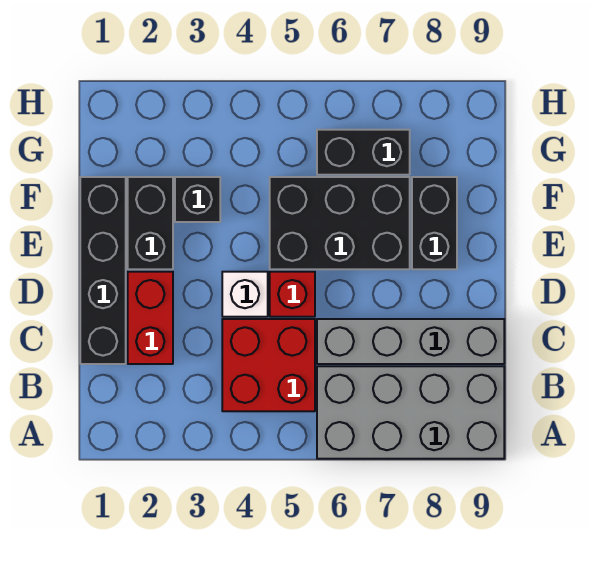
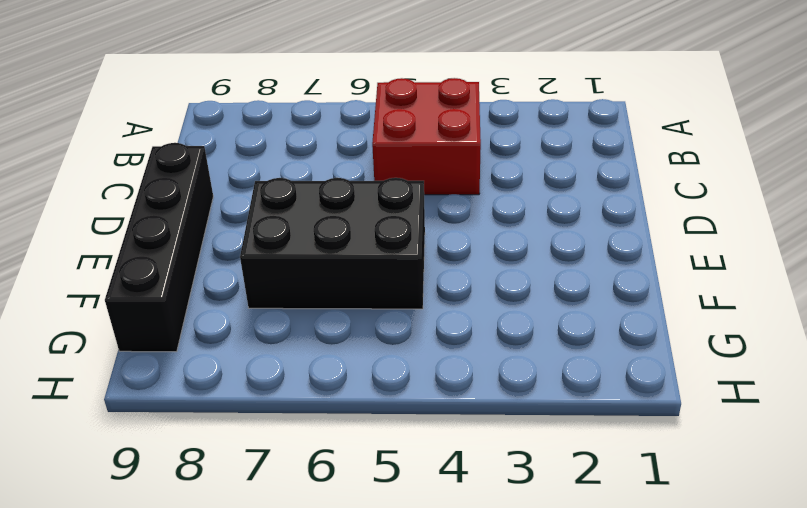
black brick D9:G9 level 1 -> black brick C1:F1 level 1
none -> grey brick A6:B9 level 1
none -> red brick C2:D2 level 1
none -> grey brick C6:C9 level 1

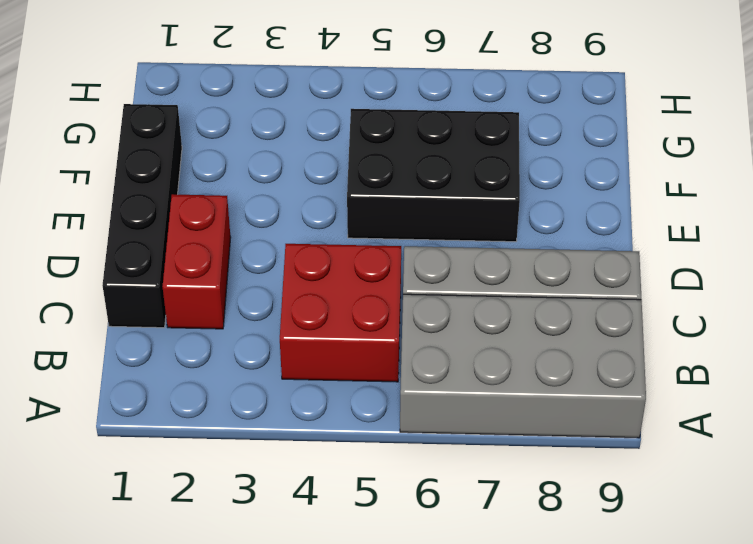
none -> white brick D4 level 1
none -> red brick D5 level 1
none -> black brick E2:F2 level 1

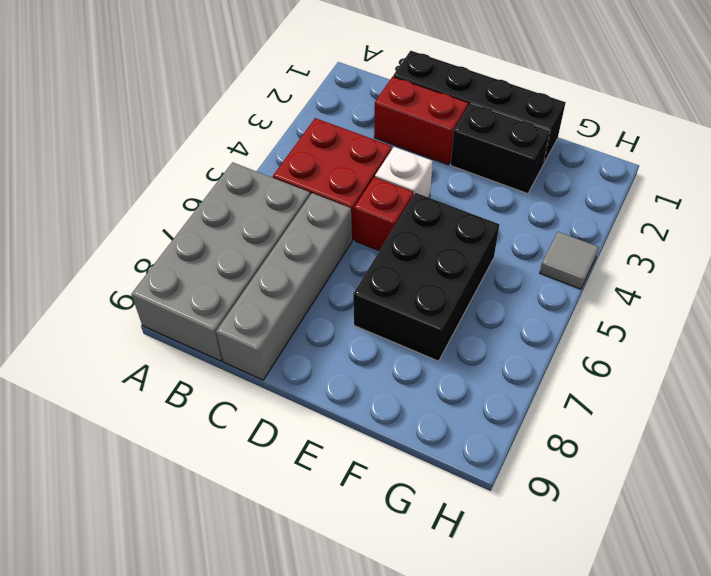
grey tile H4 level 1 -> none
none -> black brick E8:F8 level 1
none -> black brick F3 level 1
none -> black brick G6:G7 level 1

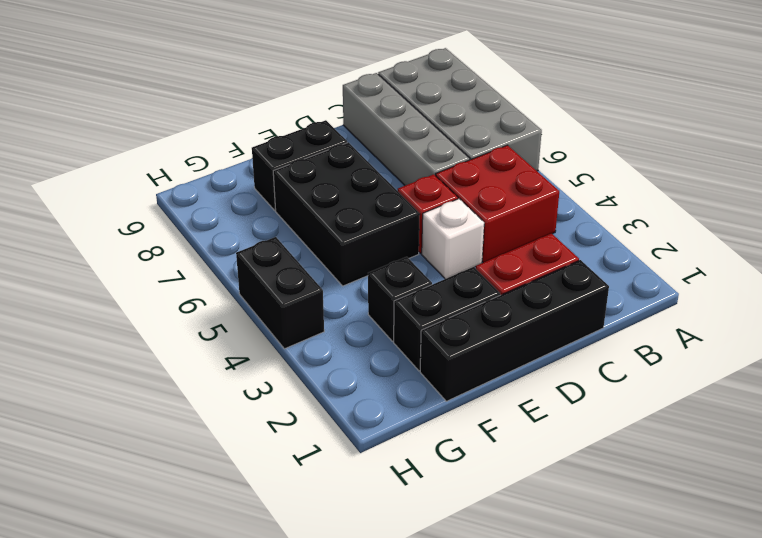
black brick H4:H5 level 1 -> black brick G6:G7 level 1

